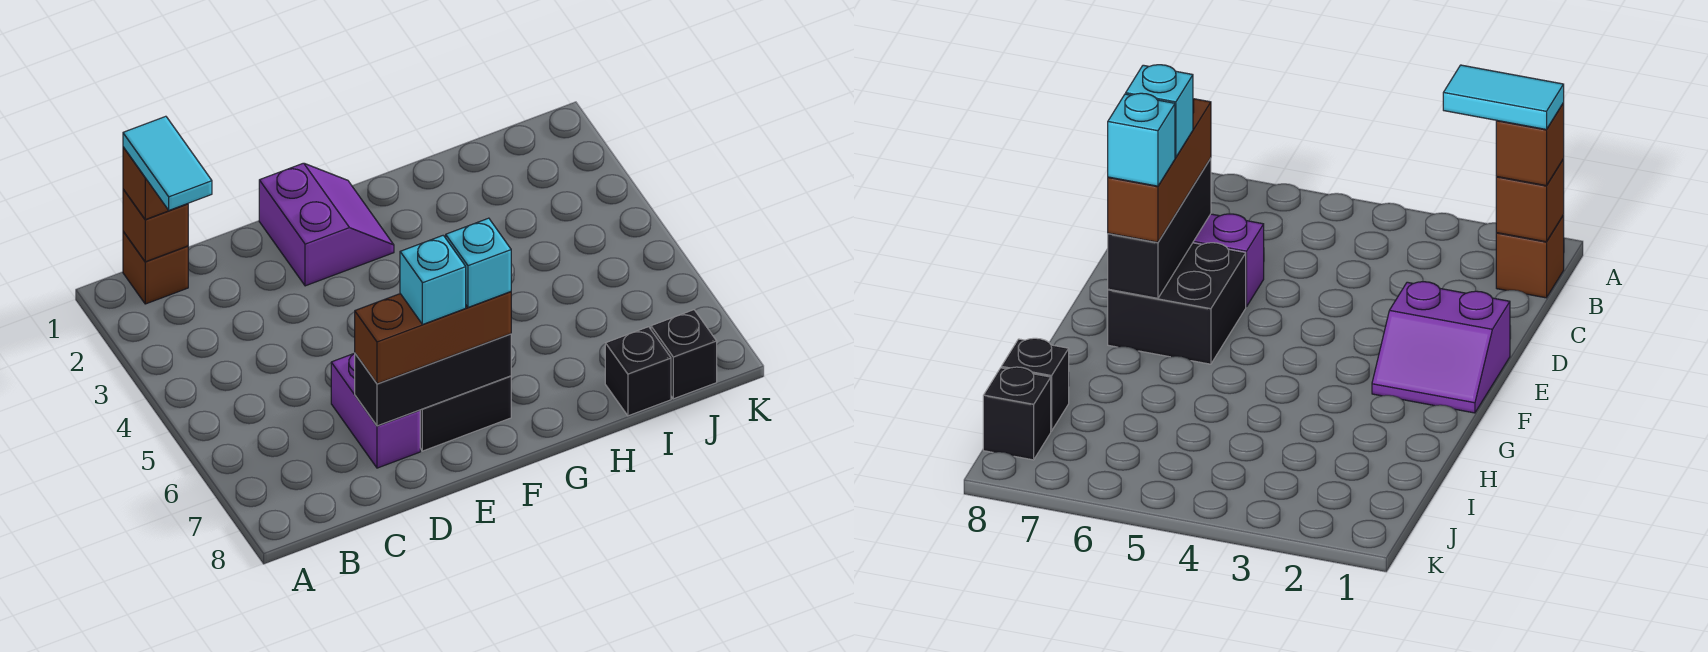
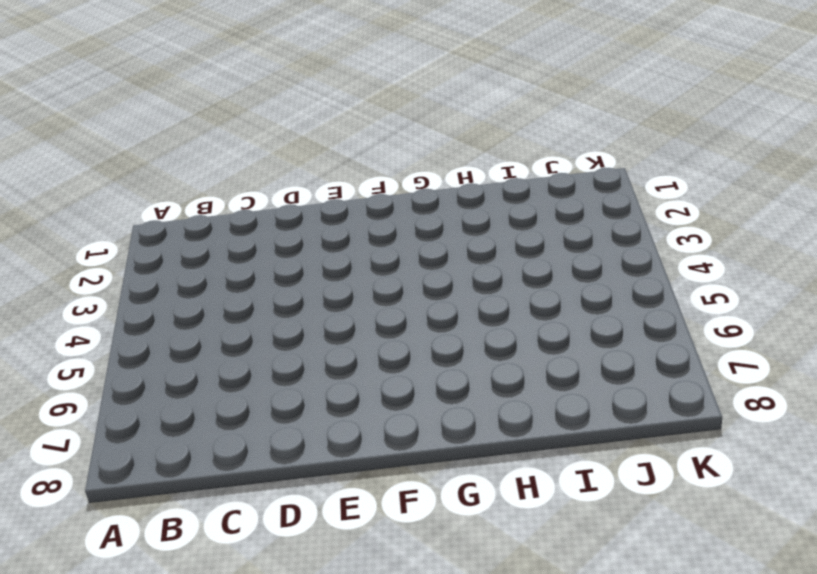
none -> brown brick B1 level 1
none -> purple brick D6:D7 level 1
none -> purple slope E1:F2 level 1 top E

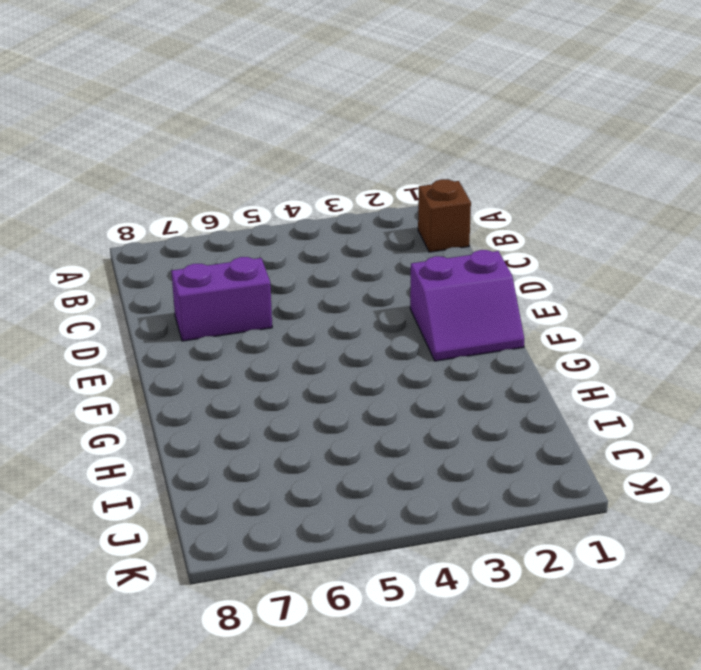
none -> black brick E6:F7 level 1
none -> black brick I8 level 1
none -> black brick J8 level 1

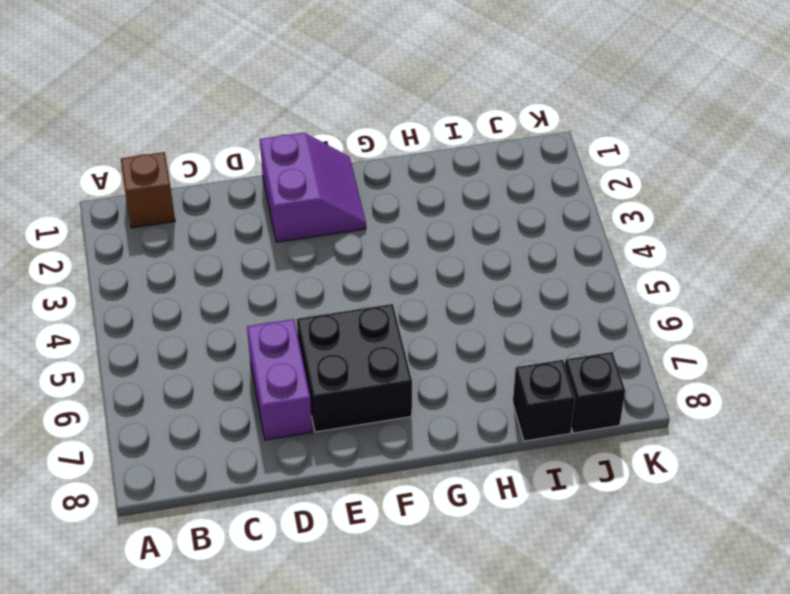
none -> brown brick B1 level 2
none -> black brick D7:F7 level 2
none -> brown brick B1 level 3

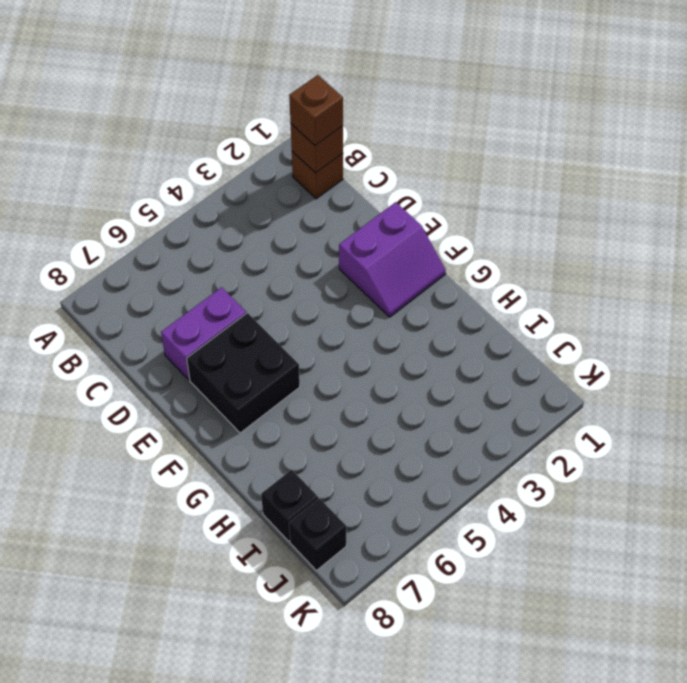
none -> black brick D7:F7 level 2
none -> brown brick D7:F7 level 3
none -> cyan tile B1:B2 level 4

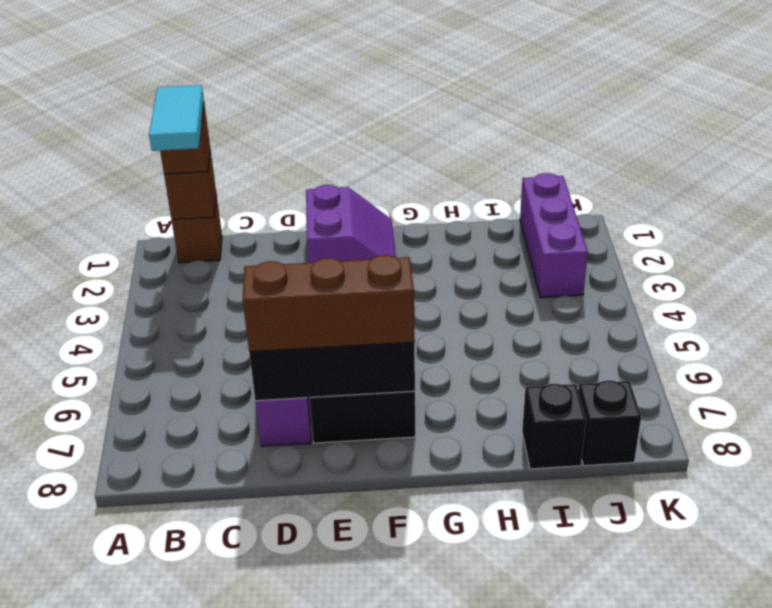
purple brick J1:J3 level 1 -> none
none -> cyan brick E7 level 4
none -> cyan brick F7 level 4

